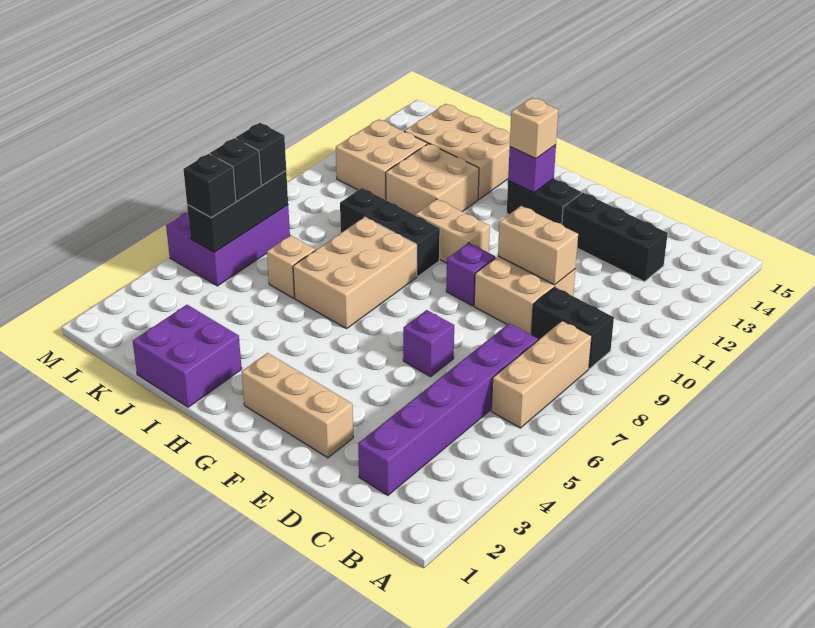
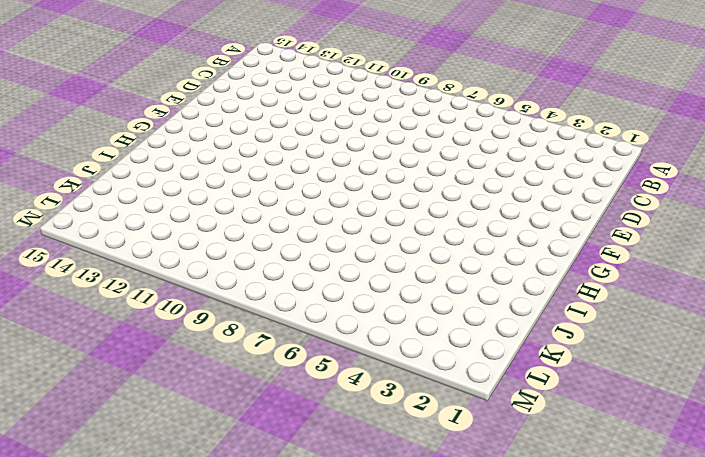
none -> tan brick B6:B8 level 1
none -> black brick B9:C9 level 1
none -> purple brick C2:C7 level 1

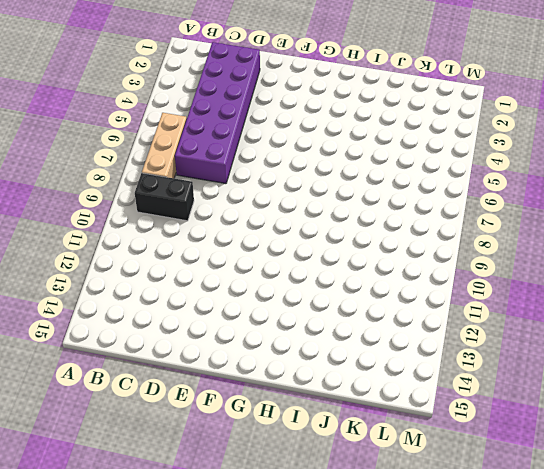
purple brick C2:D7 level 1 -> purple brick C2:C7 level 1
none -> black brick C13:E13 level 1
none -> tan brick D9:E10 level 1
none -> tan brick E2:G2 level 1

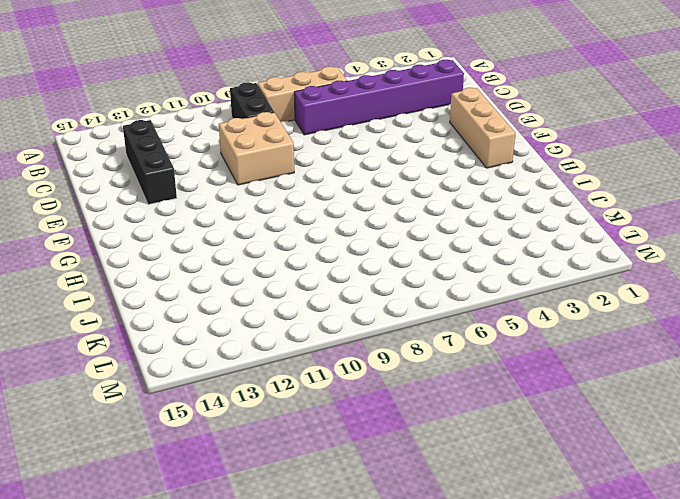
none -> purple brick E6 level 1
none -> purple brick F9 level 1
none -> black brick F13:G13 level 1

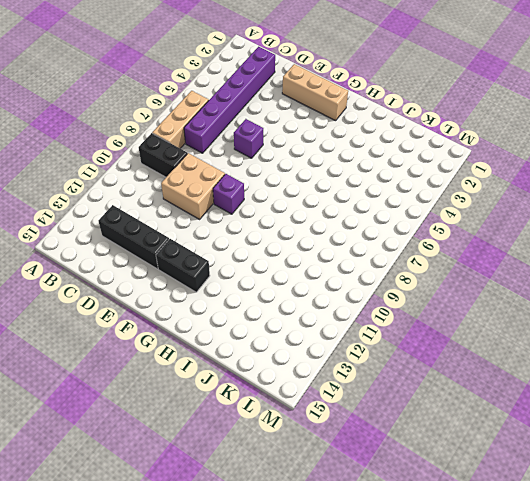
none -> tan brick G10:H10 level 1
none -> tan brick H6:I8 level 1
none -> black brick H9:J9 level 1

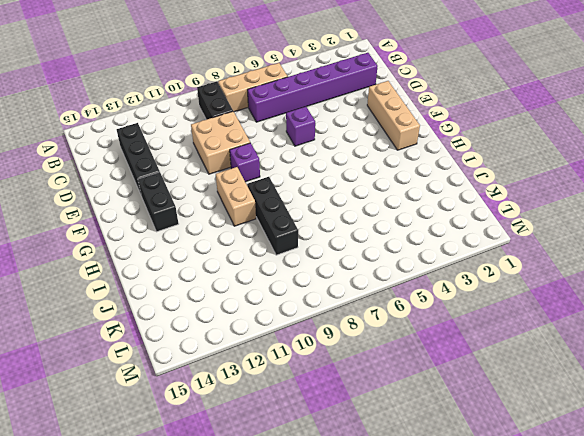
none -> tan brick H6:I8 level 1
none -> purple brick I1:J2 level 1
none -> tan brick I11:J12 level 1

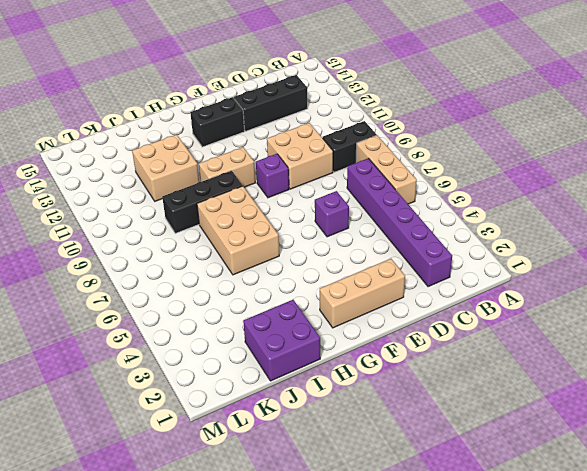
none -> tan brick I13:K14 level 1
none -> tan brick J6 level 1
none -> tan brick K11:L12 level 1

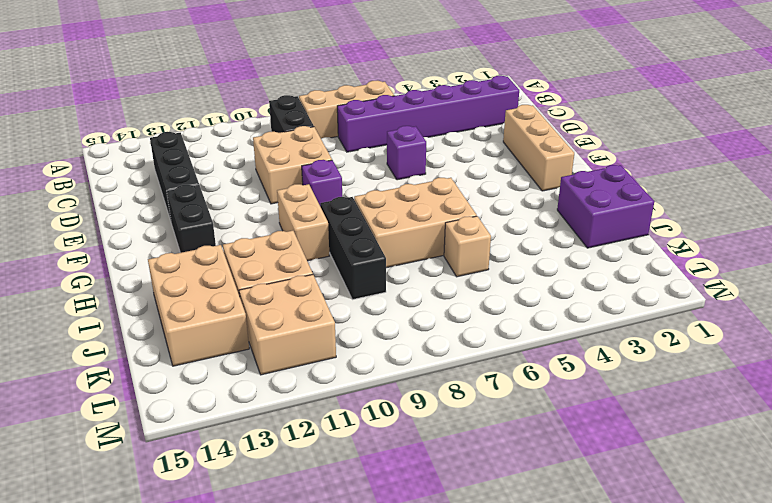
none -> purple brick L5:M7 level 1
none -> tan brick D10:E10 level 2
none -> purple brick G13 level 2

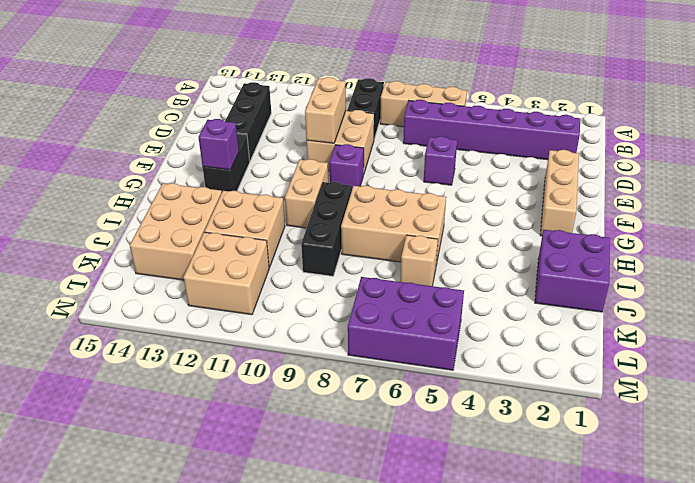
none -> black brick L5:L7 level 2
none -> tan brick G13 level 3
none -> black brick L5 level 3

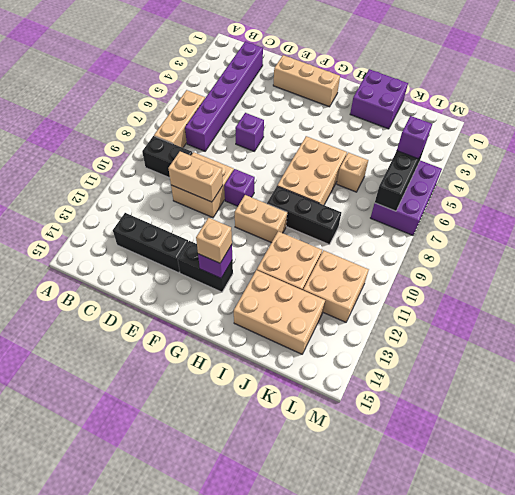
purple brick L5 level 3 -> black brick L5 level 3
none -> black brick L6 level 3
none -> black brick L7 level 3

